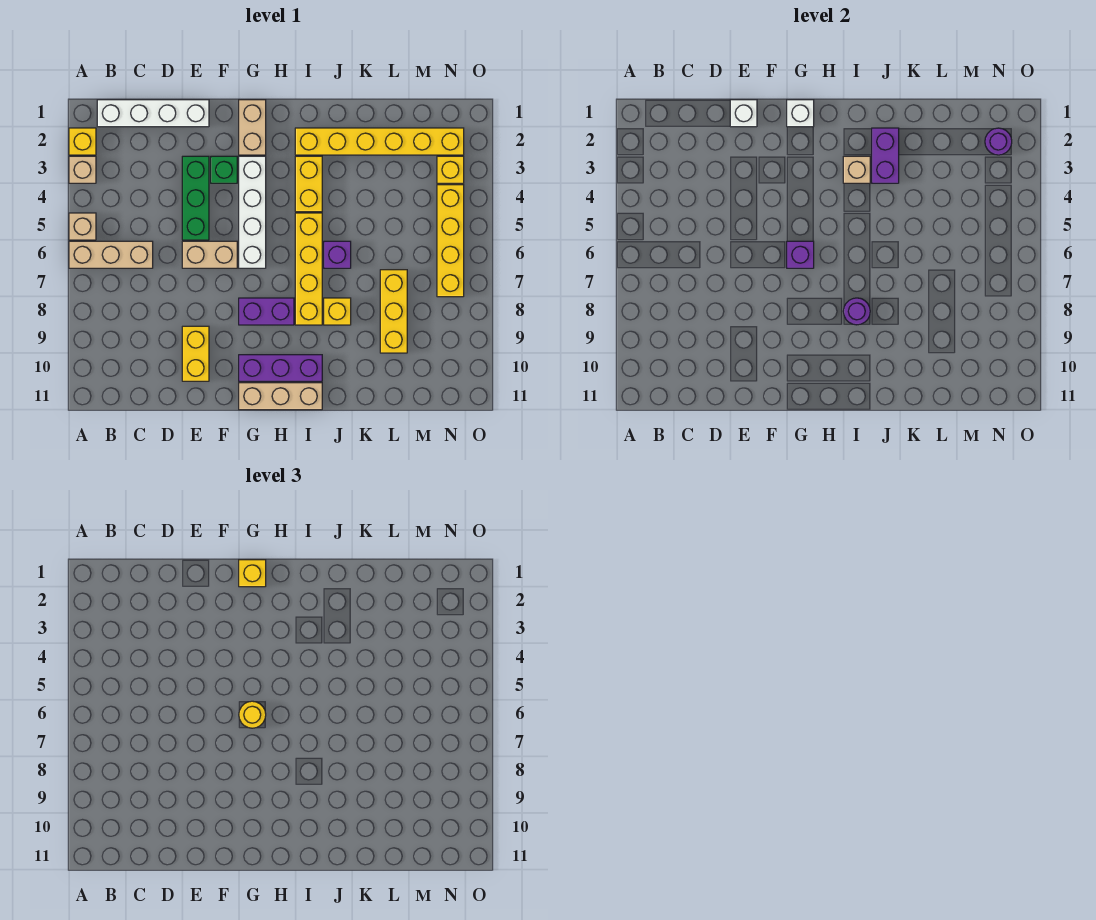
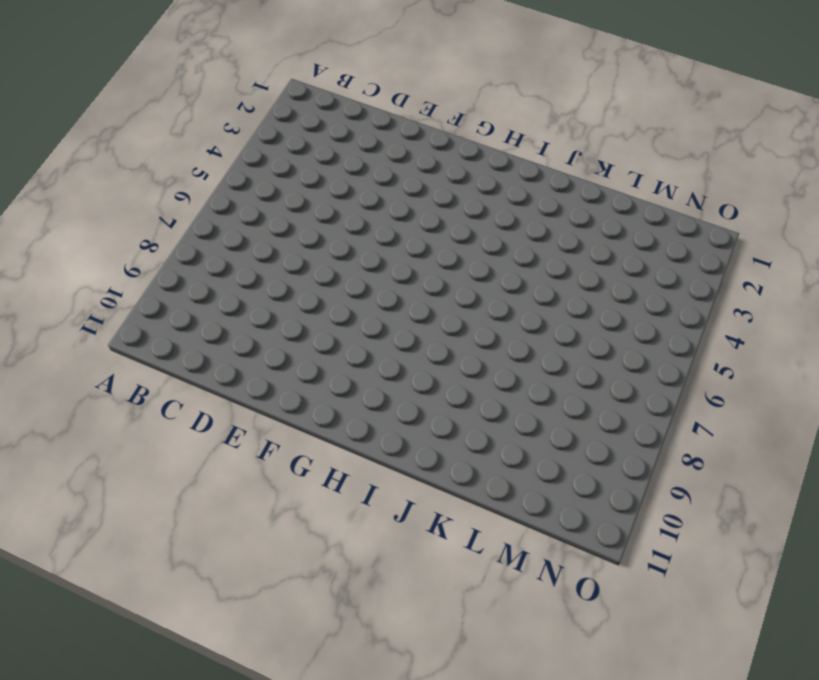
none -> yellow brick A2 level 1
none -> tan brick A3 level 1
none -> tan brick A5 level 1
none -> tan brick A6:C6 level 1

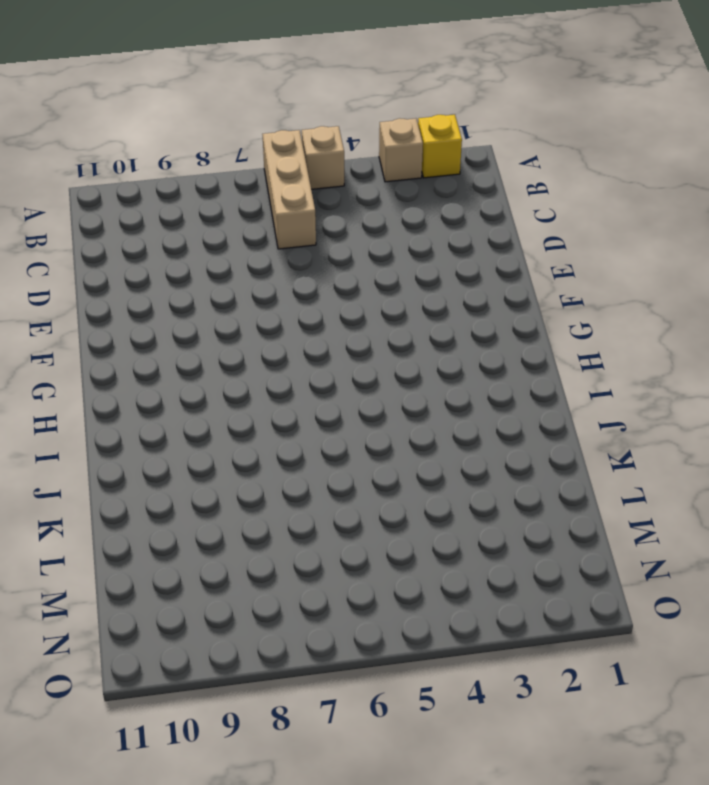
none -> white brick B1:E1 level 1
none -> green brick E3:E5 level 1
none -> tan brick E6:F6 level 1
none -> yellow brick E9:E10 level 1

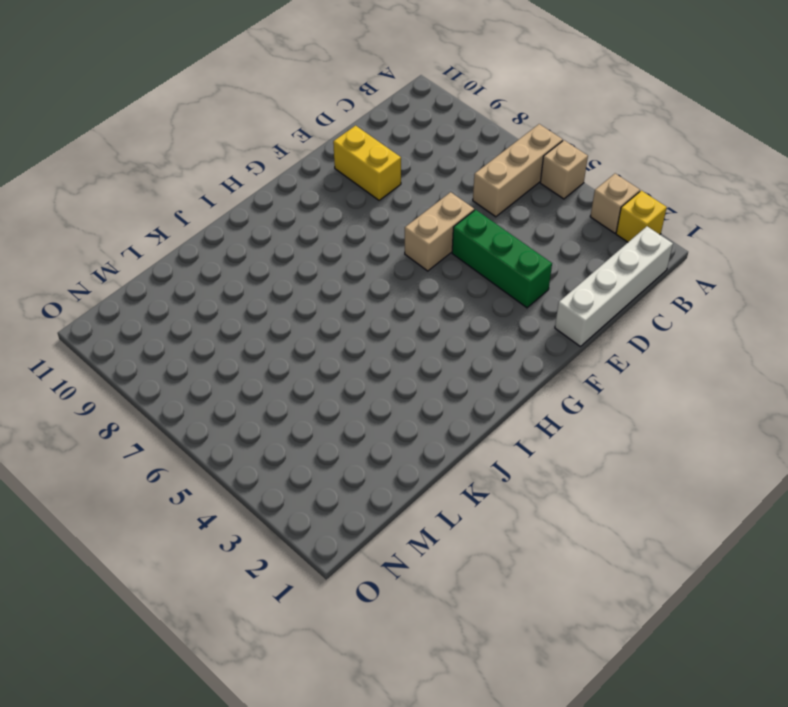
none -> green brick F3 level 1
none -> tan brick G1:G2 level 1
none -> white brick G3:G6 level 1
none -> purple brick G8:H8 level 1

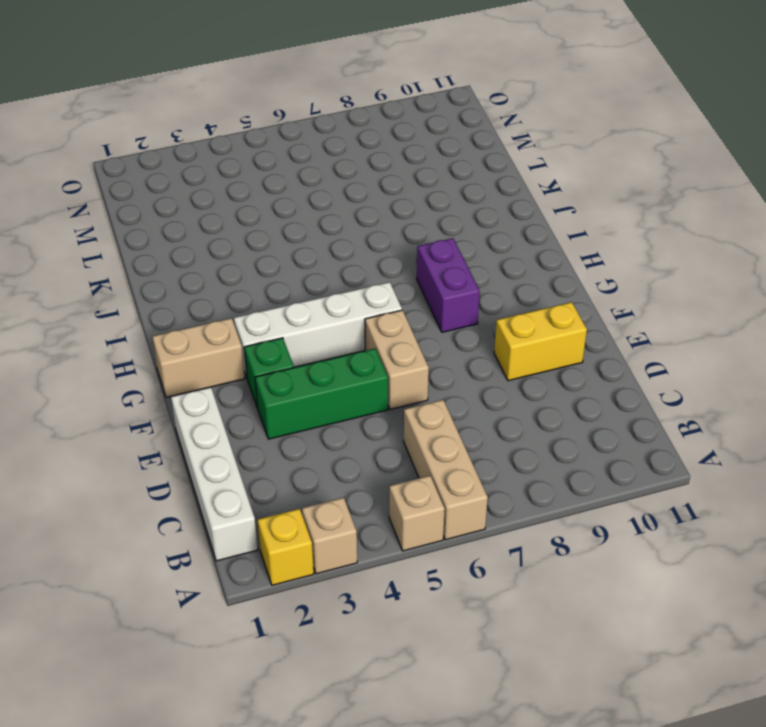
none -> purple brick G10:I10 level 1
none -> tan brick G11:I11 level 1
none -> yellow brick I2:N2 level 1
none -> yellow brick I3:I4 level 1

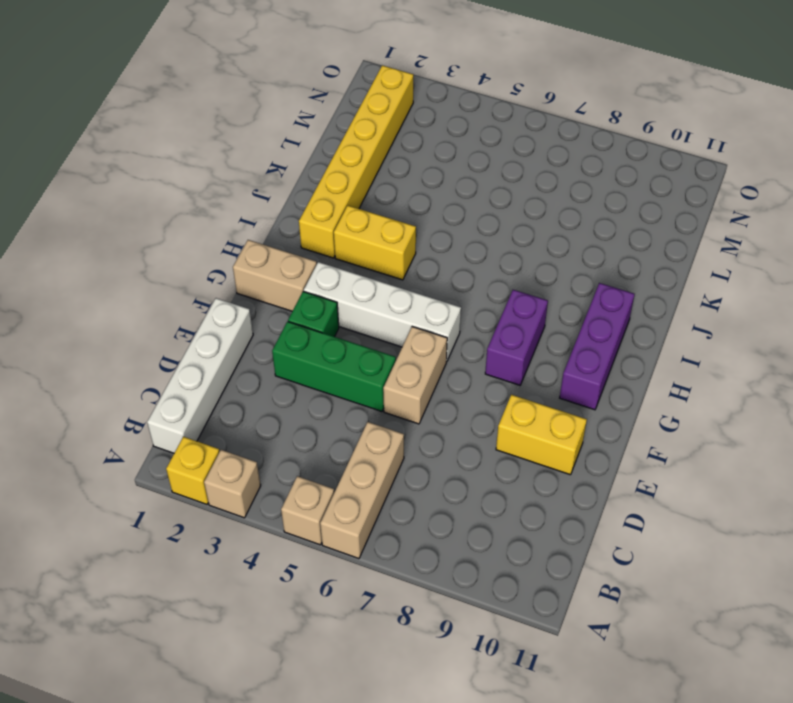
none -> tan brick G11:I11 level 1
none -> yellow brick I5:I8 level 1
none -> purple brick J6 level 1
none -> yellow brick J8 level 1

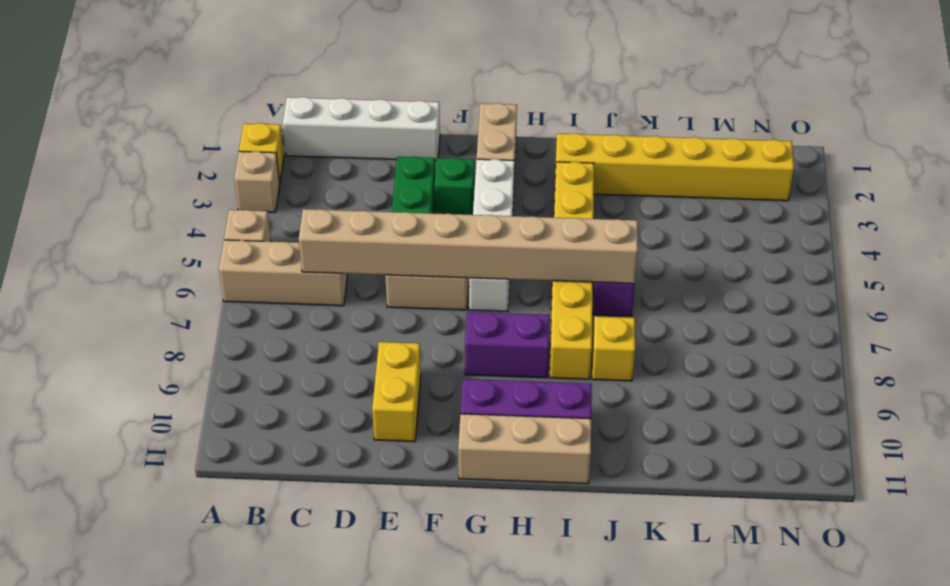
tan brick C6:J6 level 2 -> purple brick G6 level 2
none -> yellow brick L7:L9 level 1
none -> yellow brick N3 level 1
none -> yellow brick N4:N7 level 1
none -> white brick E1 level 2

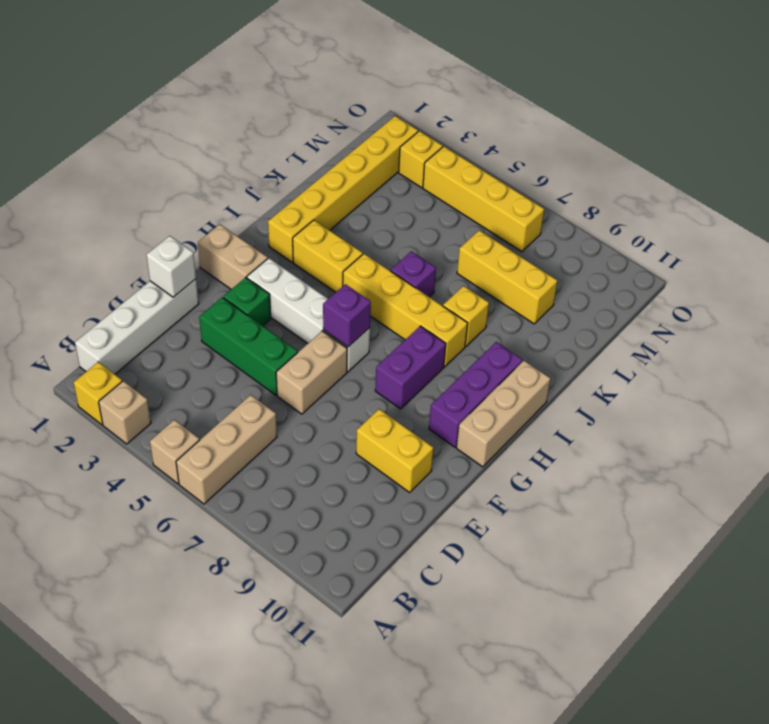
none -> white brick G1 level 2
none -> tan brick I3 level 2
none -> purple round brick I8 level 2
none -> purple brick J2:J3 level 2

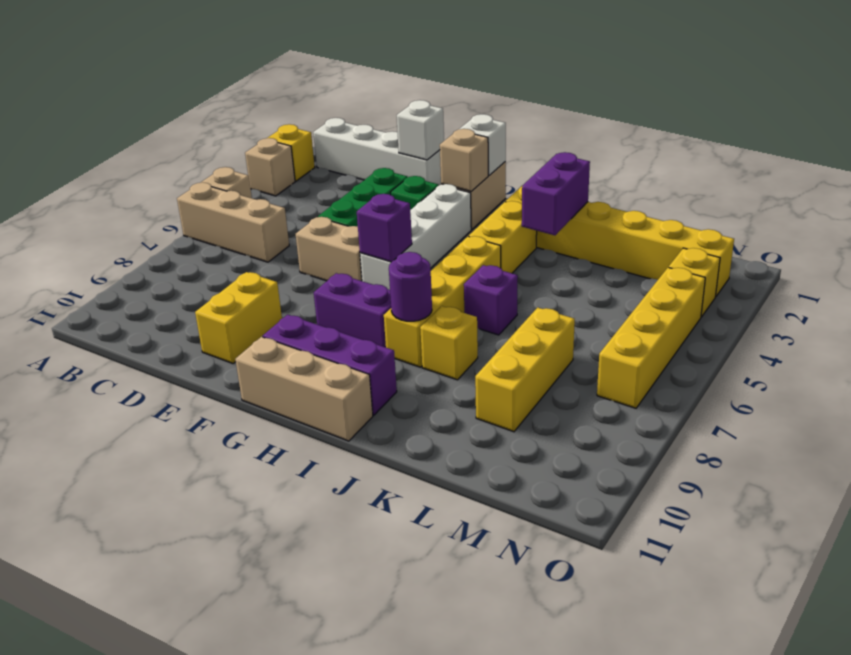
tan brick G2 level 2 -> tan brick I3 level 2
none -> purple round brick N2 level 2
none -> yellow brick G1 level 3
none -> yellow round brick G6 level 3

